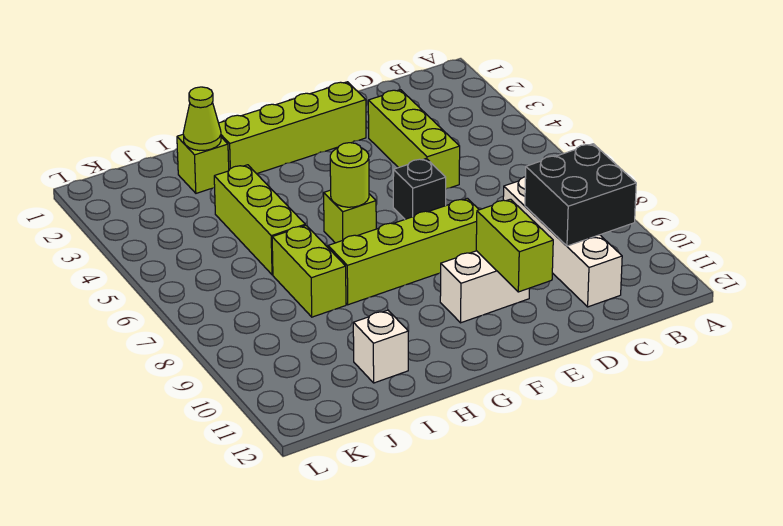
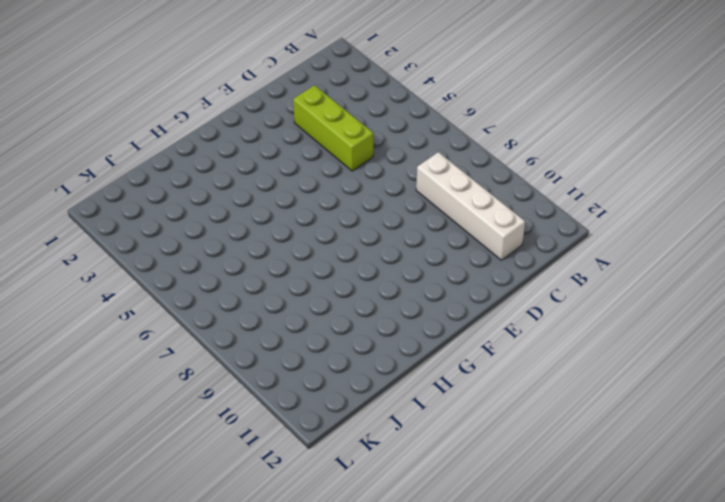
none -> lime brick E2:H2 level 1
none -> black brick E6 level 1
none -> lime brick E8:H8 level 1

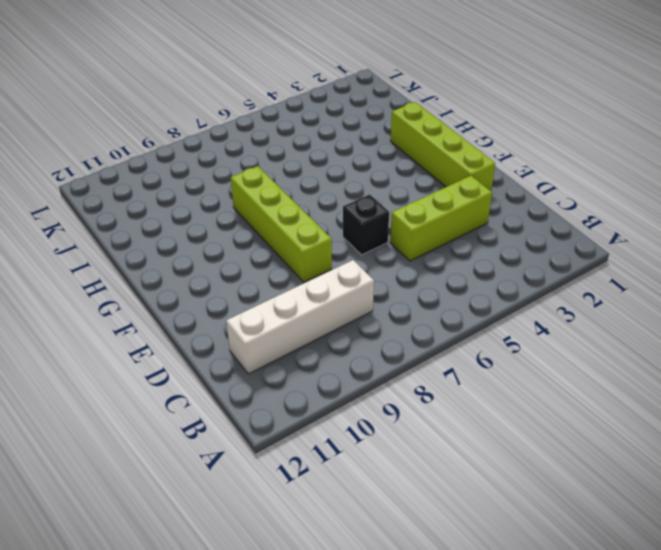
none -> white brick E10:F10 level 1
none -> lime brick G6 level 1
none -> lime brick I2 level 1

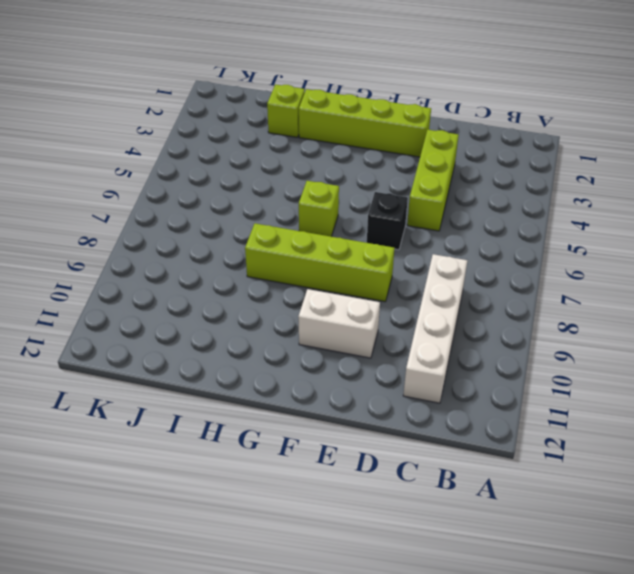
none -> lime brick I4:I6 level 1
none -> lime brick I7:I8 level 1
none -> white brick I11 level 1

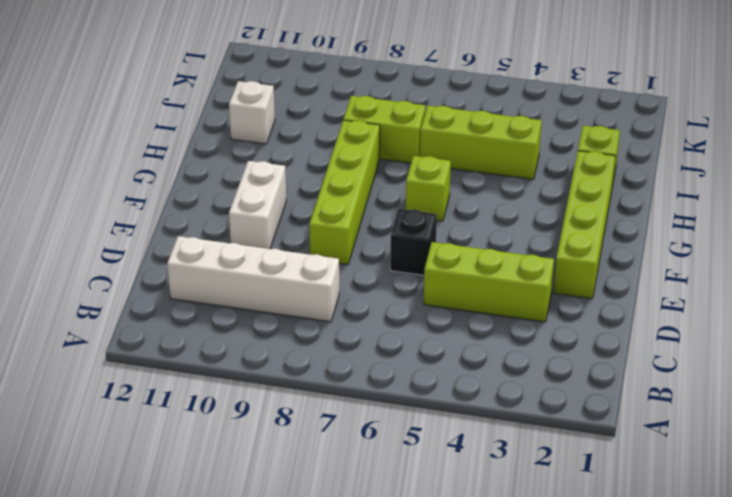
none -> black brick B9:C10 level 2
none -> lime brick E10:E11 level 2
none -> lime round brick G6 level 2

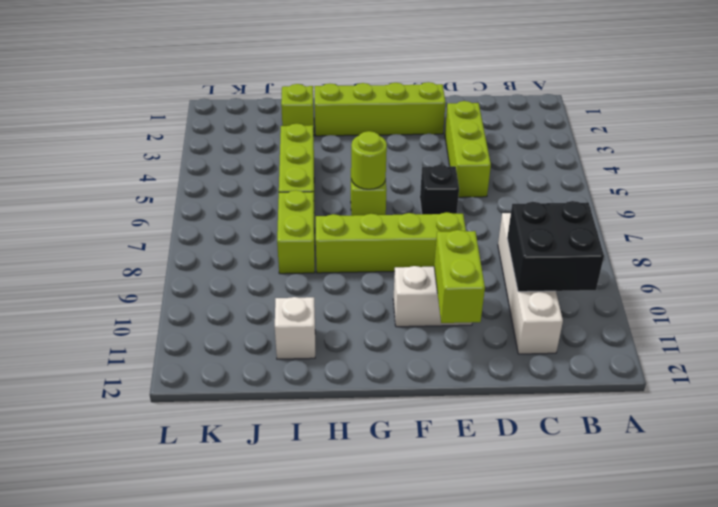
none -> lime cone I2 level 2

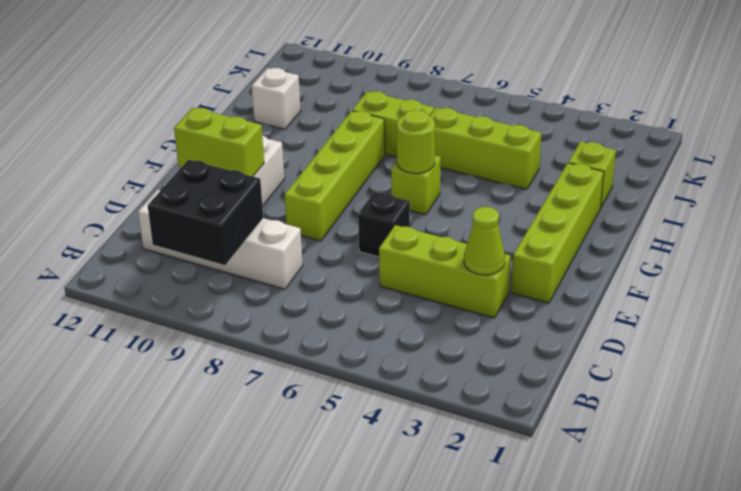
lime cone D3 level 2 -> lime cone I2 level 2

